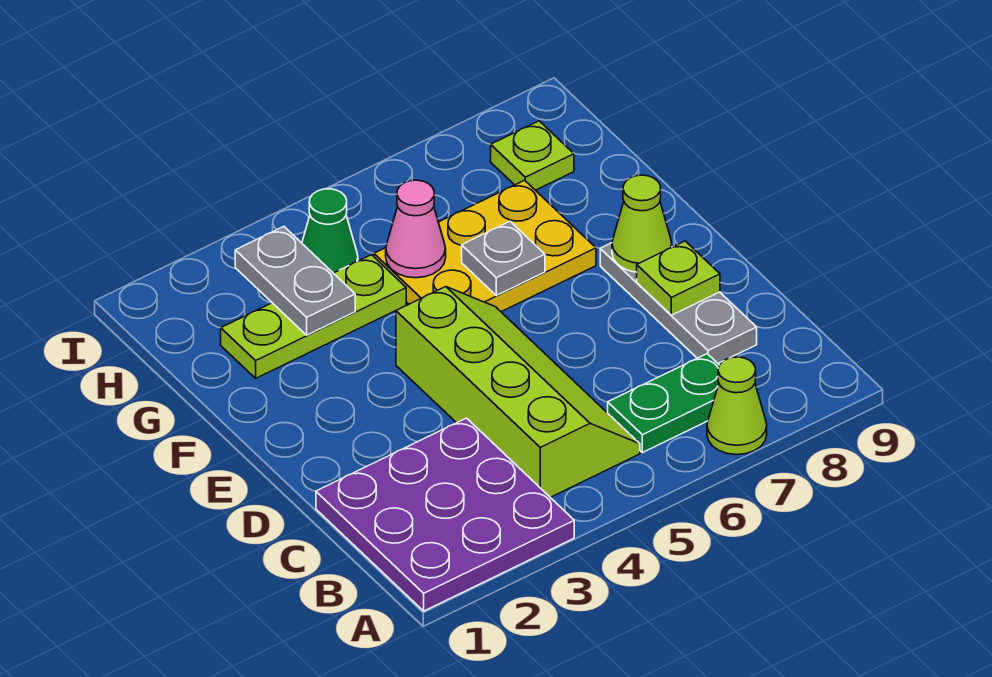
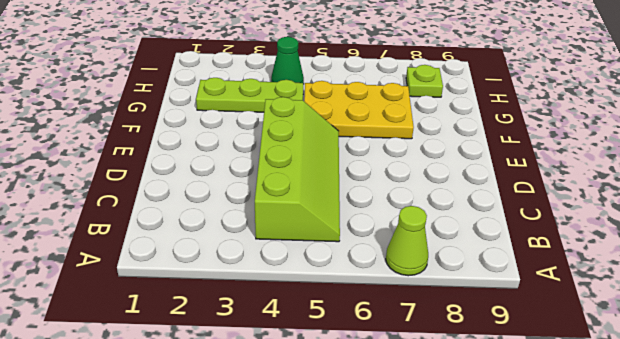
none -> purple plate A1:C3 level 1
none -> green plate B6:B7 level 1
none -> grey plate C8:E8 level 1

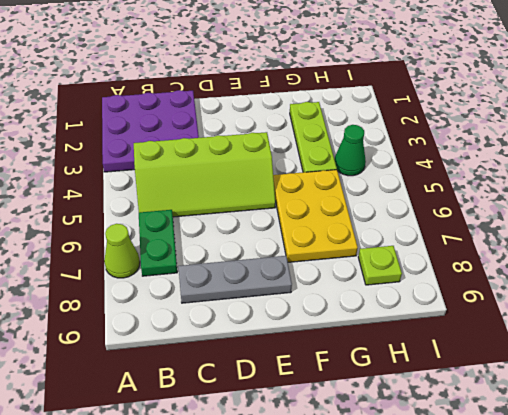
none -> lime plate D8 level 2
none -> lime cone E8 level 2
none -> grey plate F6 level 2

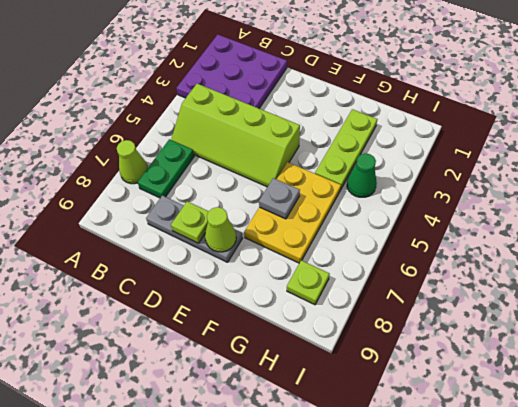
none -> grey plate G3:H3 level 2
none -> pink cone G5 level 2

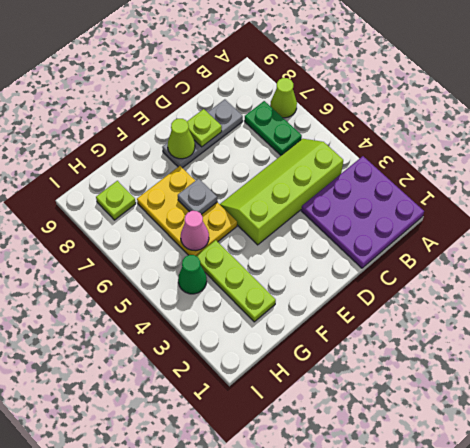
none -> grey plate G3:H3 level 2

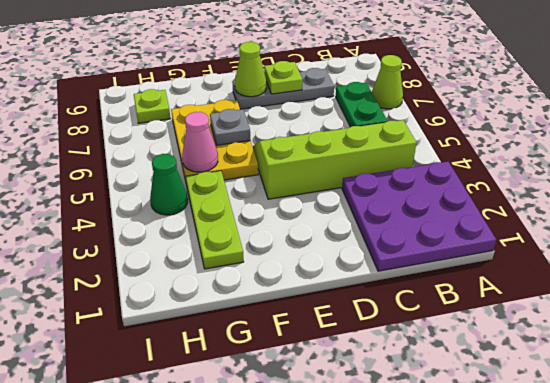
none -> grey plate G3:H3 level 2

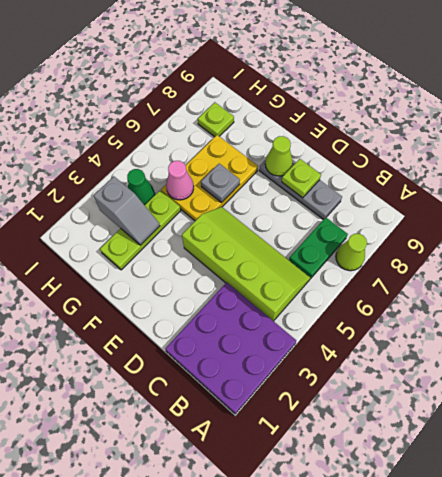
grey slope G3:H3 level 2 top H -> grey plate G3:H3 level 2

